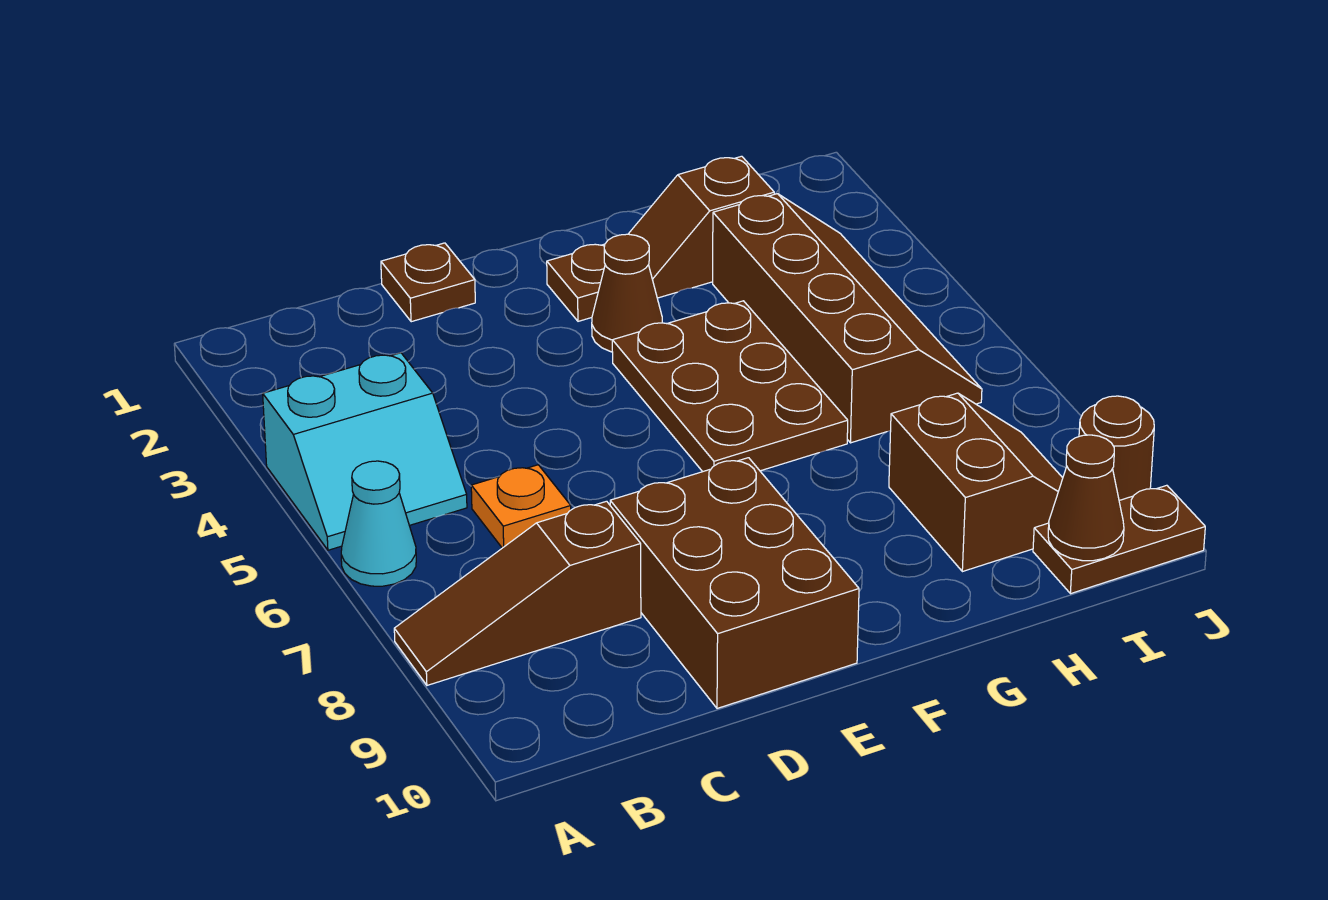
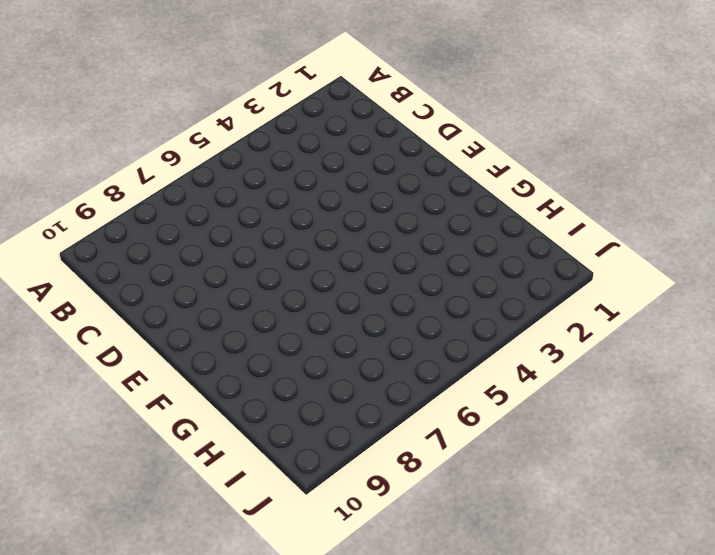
none -> cyan slope A4:B5 level 1 top 4
none -> cyan cone A6 level 1
none -> brown slope A8:C8 level 1 top C

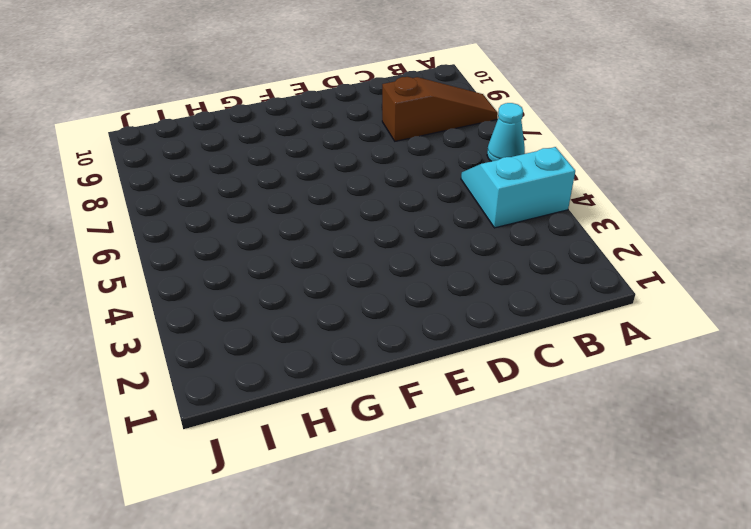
none -> orange plate C6 level 1
none -> brown plate D1 level 1
none -> brown brick D8:E10 level 1

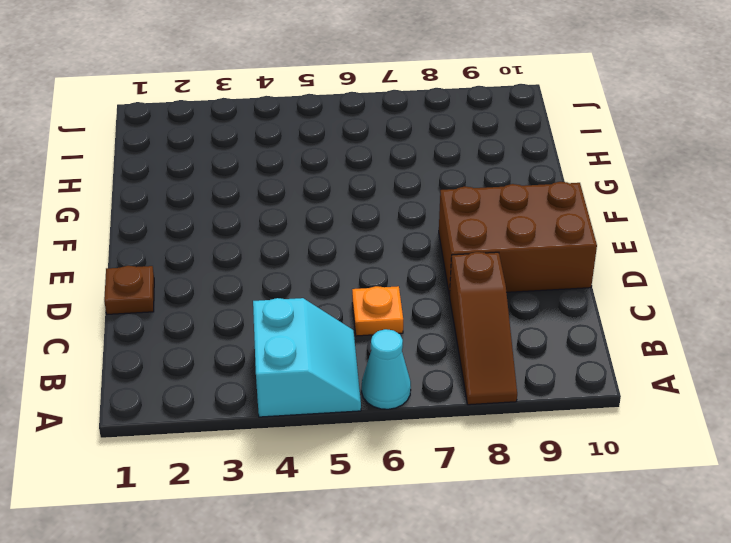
none -> brown plate F2 level 1
none -> brown cone F3 level 1
none -> brown plate F4:G6 level 1

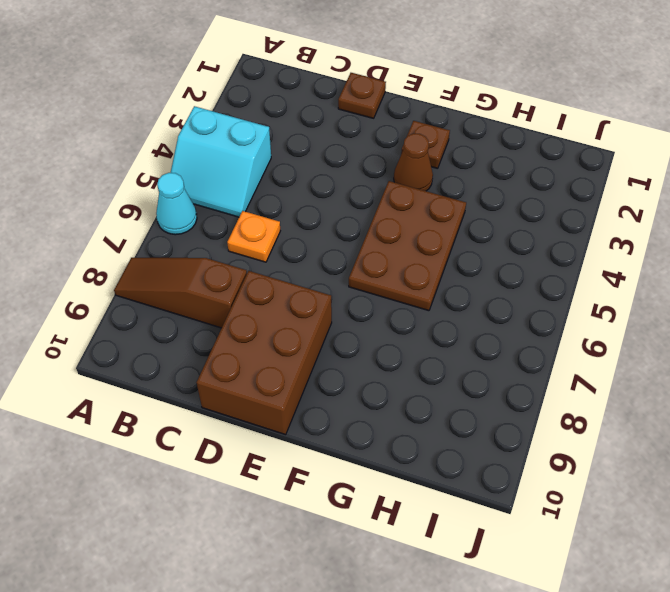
none -> brown slope G2:H2 level 1 top H
none -> brown slope H3:I6 level 1 top H
none -> brown slope H8:I9 level 1 top H

